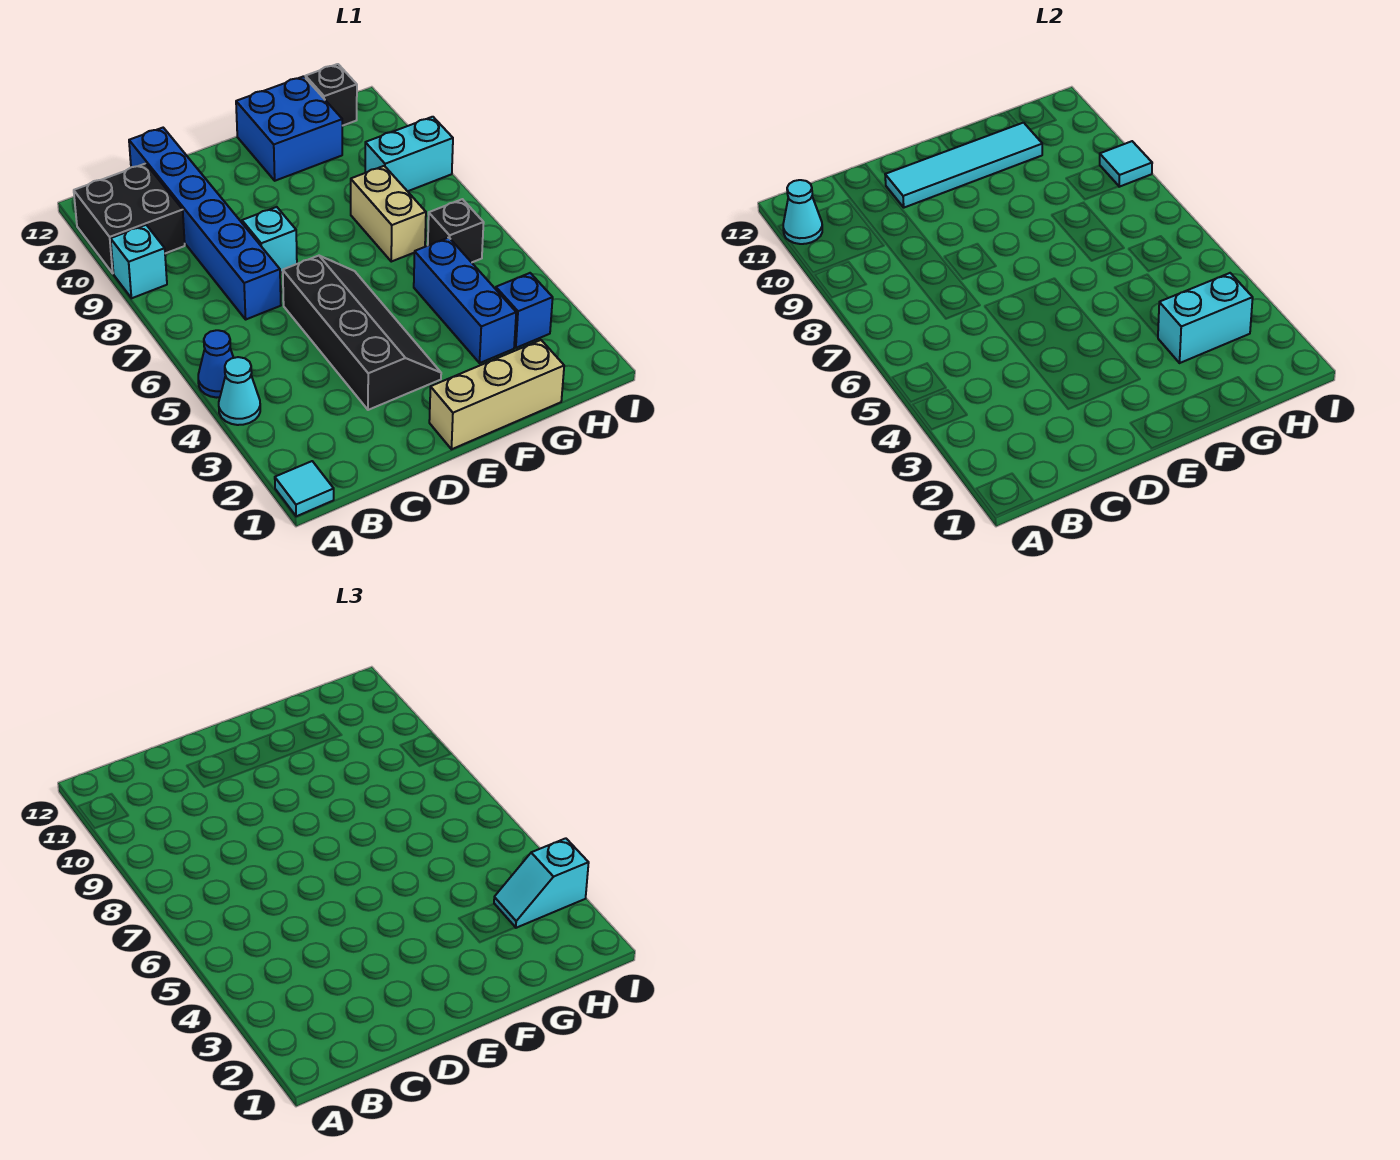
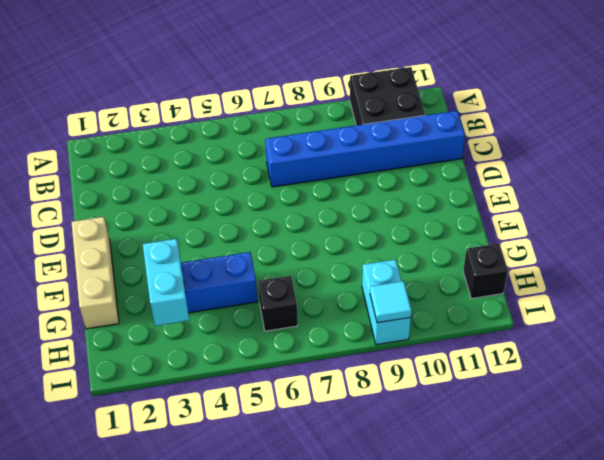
none -> cyan tile A1 level 1
none -> cyan cone A4 level 1
none -> blue cone A5 level 1

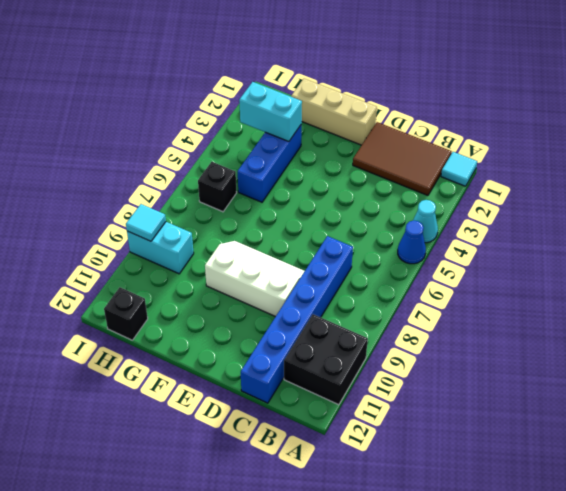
brown tile B1:D2 level 1 -> none
white slope D8:F9 level 1 top 9 -> cyan brick D8 level 1
none -> cyan brick A9 level 1
none -> black slope D3:E6 level 1 top D
none -> blue brick F11:G12 level 1

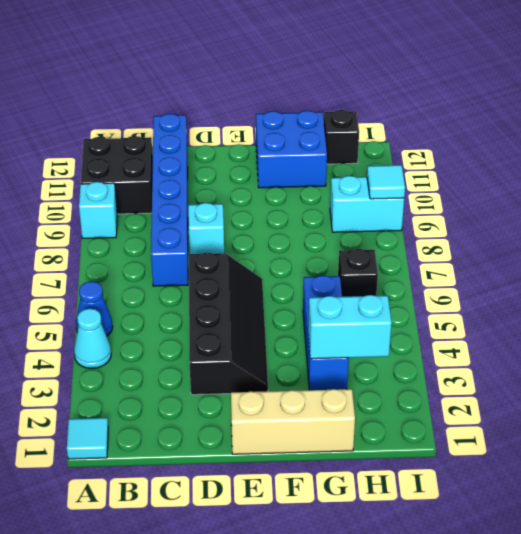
none -> tan brick G7:G8 level 1
none -> blue brick H3 level 1
none -> cyan cone A11 level 2

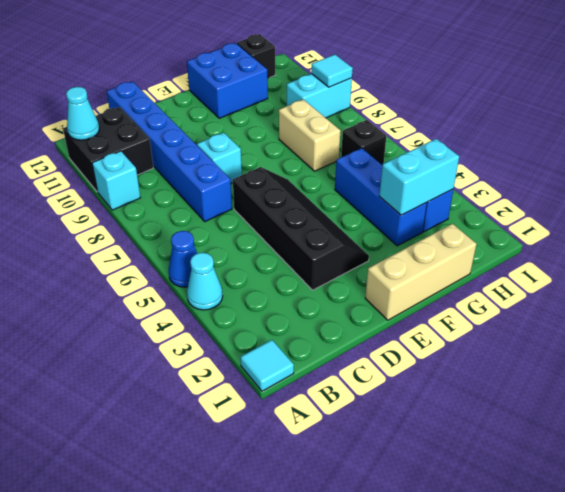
none -> cyan tile D11:G11 level 2
none -> cyan slope H3:I3 level 3 top I

